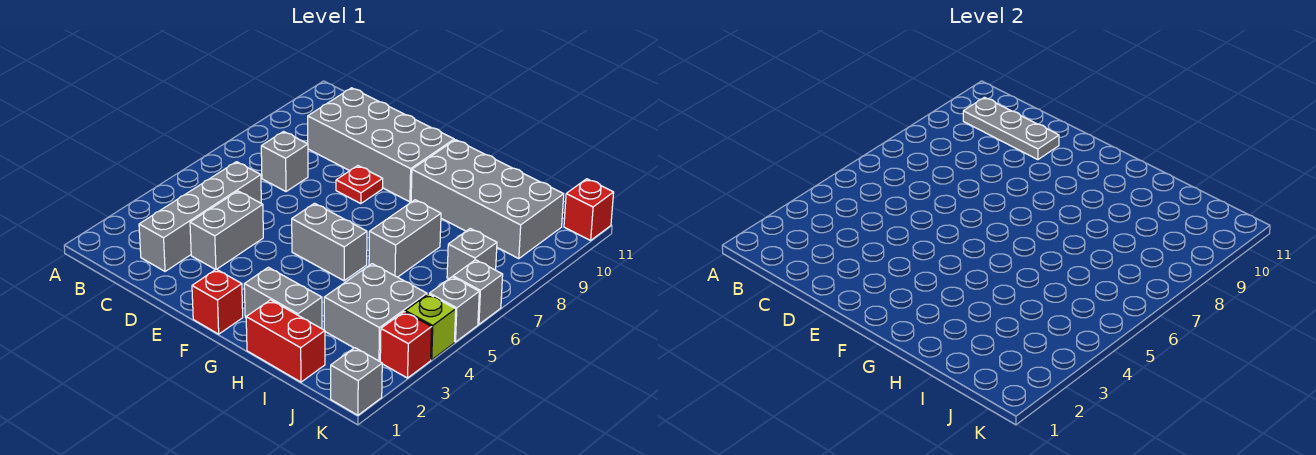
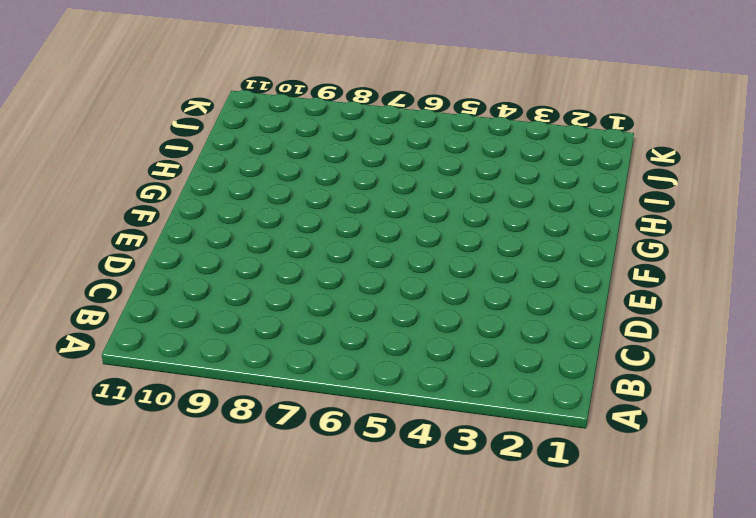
none -> grey brick C2:C5 level 1
none -> grey brick C7 level 1
none -> grey brick C9:F10 level 1

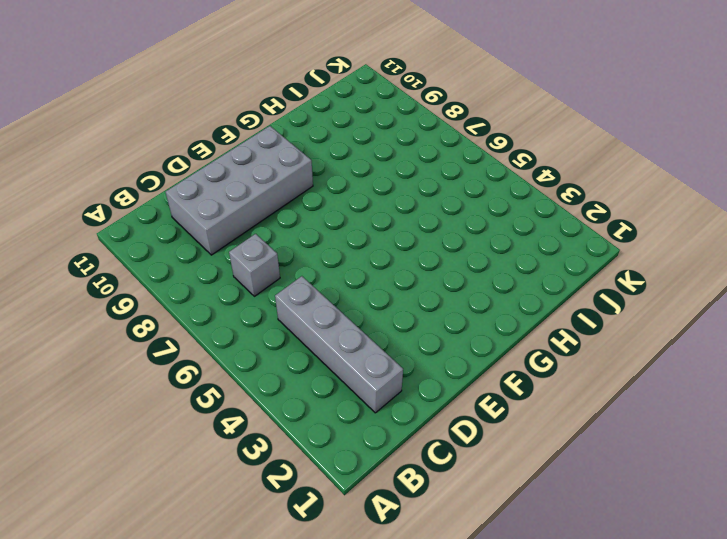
none -> grey brick D3:D4 level 1
none -> red plate E8 level 1
none -> red brick F1 level 1

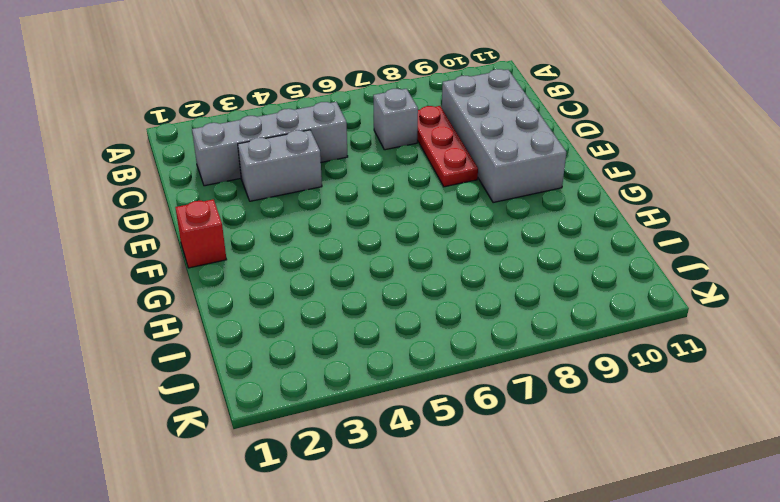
red plate C8:E8 level 1 -> red plate E8 level 1
none -> grey brick F5:G5 level 1
none -> grey brick G2:H2 level 1
none -> grey brick G9:J10 level 1

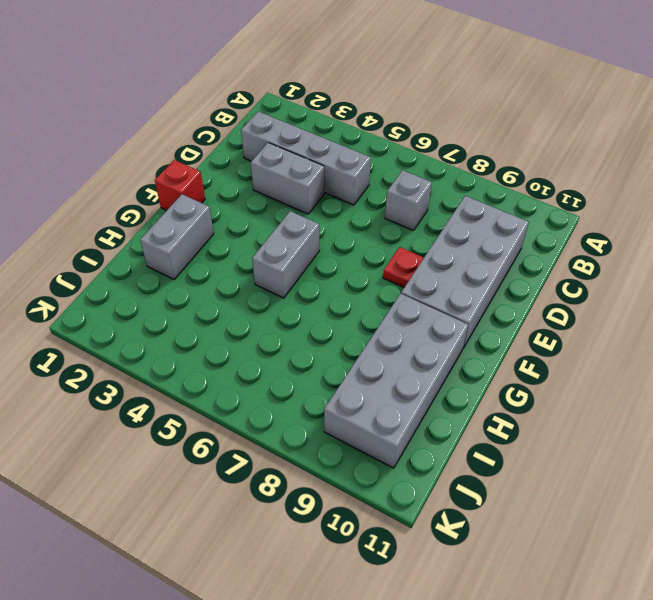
none -> red brick H1:I1 level 1
none -> grey brick H6:H7 level 1
none -> grey brick I3:J4 level 1

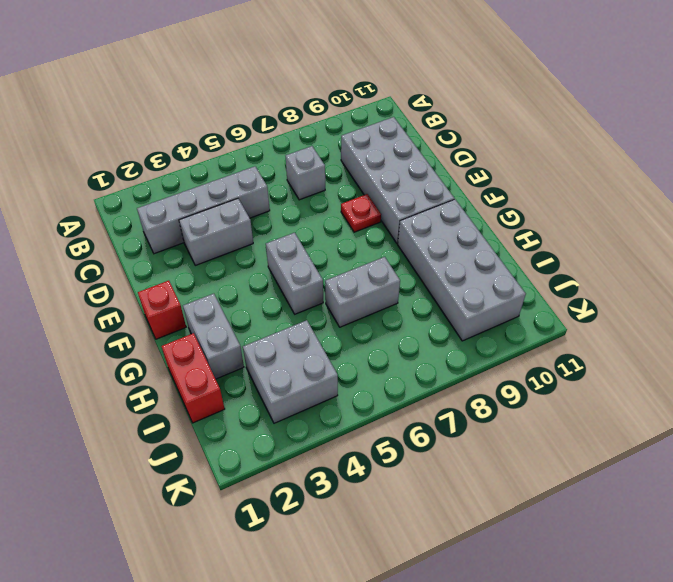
none -> grey brick J7 level 1
none -> grey brick K1 level 1
none -> red brick K3 level 1

